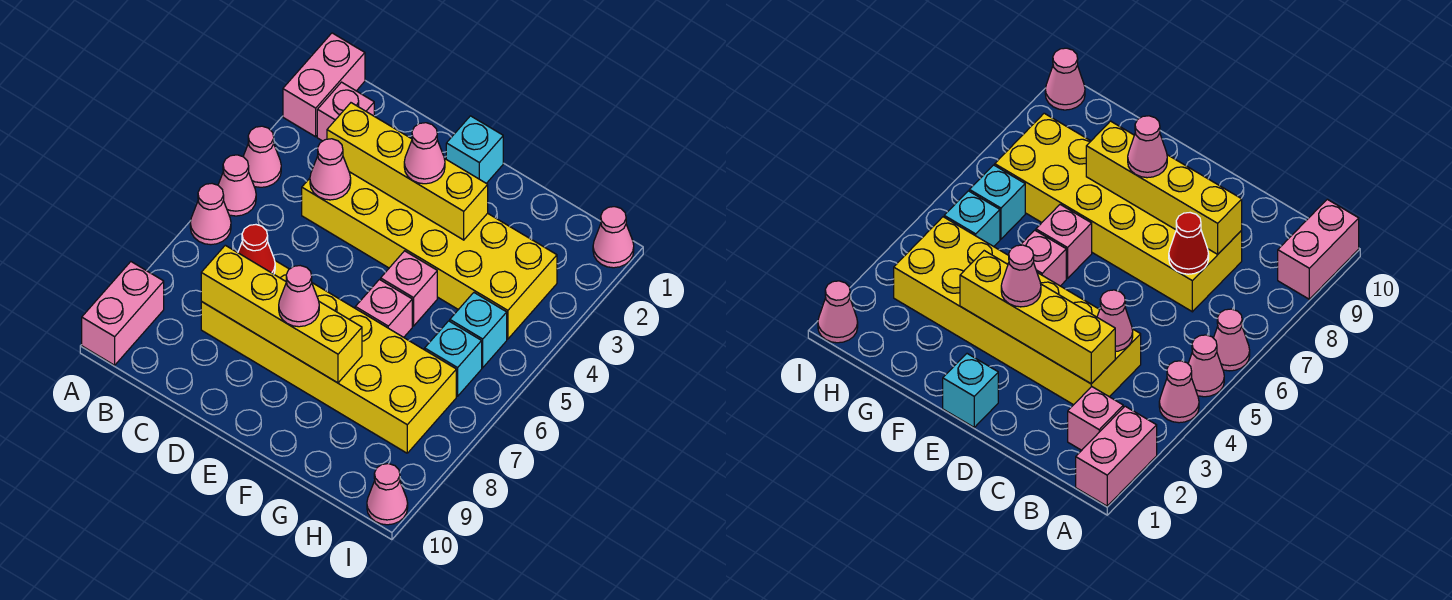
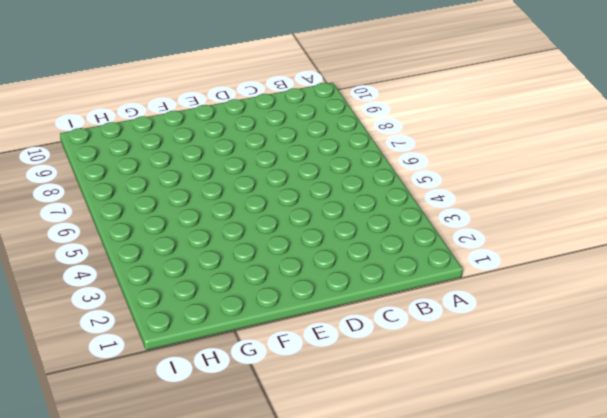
none -> pink brick A1:A2 level 1
none -> pink cone A4 level 1
none -> pink cone A5 level 1

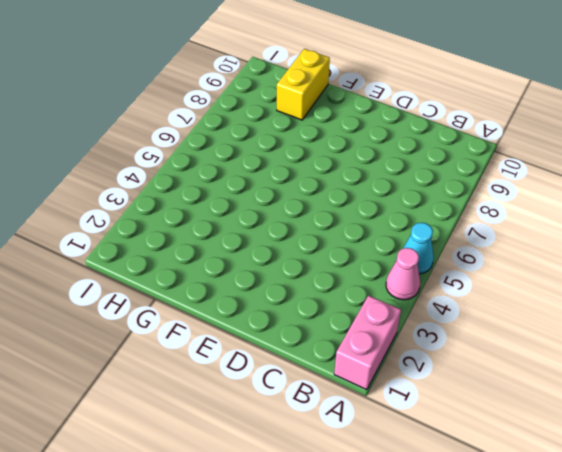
cyan cone A5 level 1 -> pink cone A5 level 1
yellow brick G9:G10 level 1 -> none
none -> pink cone A6 level 1
none -> pink brick A9:A10 level 1
none -> pink brick B2 level 1

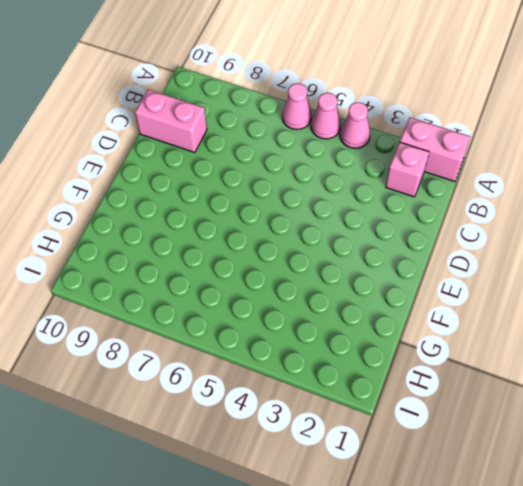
pink brick C9:C10 level 1 -> pink brick A9:A10 level 1
none -> yellow brick C3:H4 level 1
none -> yellow brick C7:H8 level 1
none -> cyan brick E1 level 1

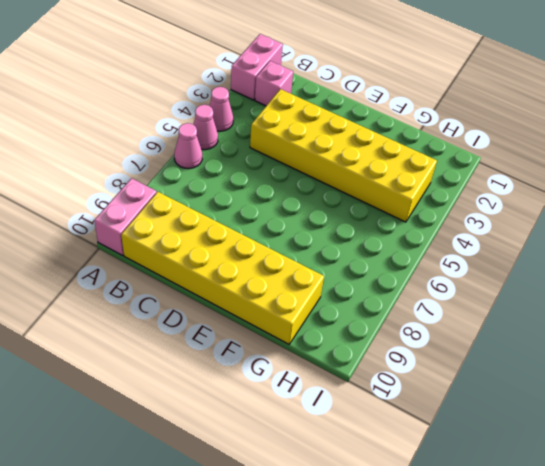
yellow brick B9:G10 level 1 -> yellow brick C7:H8 level 1
none -> cyan brick E1 level 1
none -> pink brick F5 level 1
none -> pink brick F6 level 1

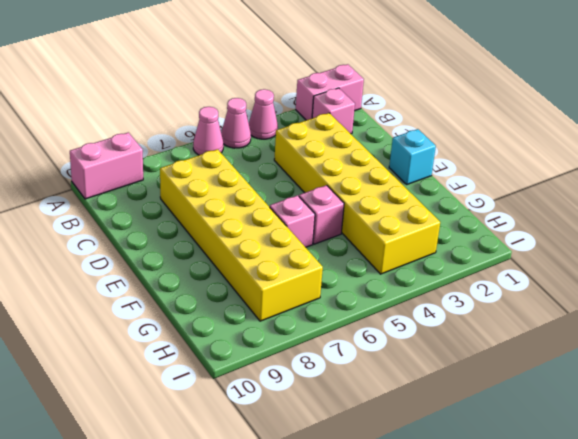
none -> cyan brick H5 level 1
none -> cyan brick H6 level 1
none -> pink cone I1 level 1

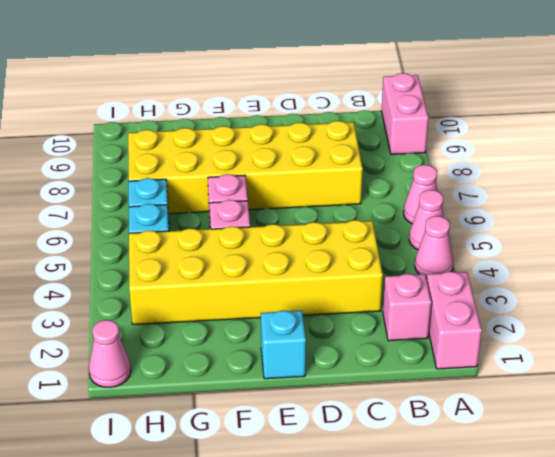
none -> pink cone I10 level 1
none -> yellow brick C3:F3 level 2
none -> pink cone C4 level 2

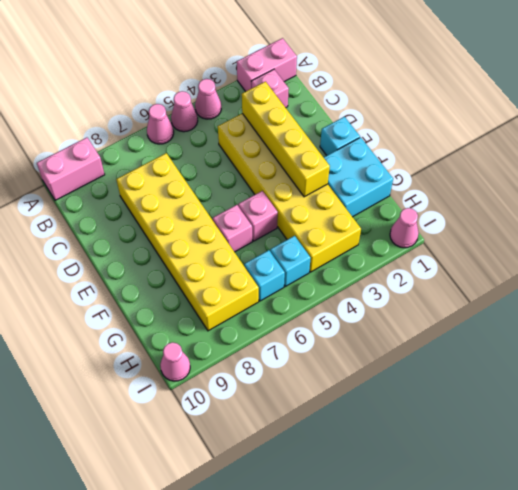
cyan brick F1:G2 level 1 -> none
none -> pink cone C4 level 2
none -> red cone C7 level 2
none -> yellow brick C8:F8 level 2

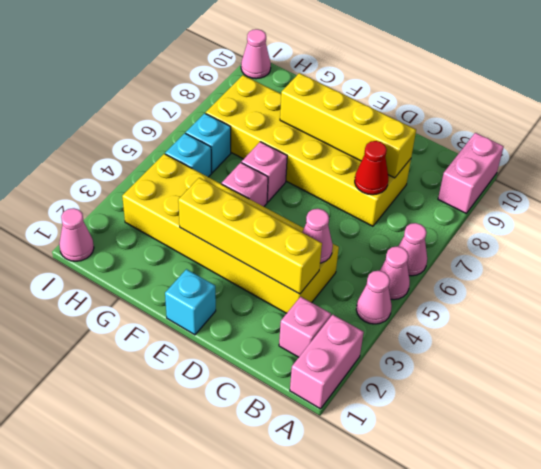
none -> pink cone E3 level 3
none -> pink cone E8 level 3

